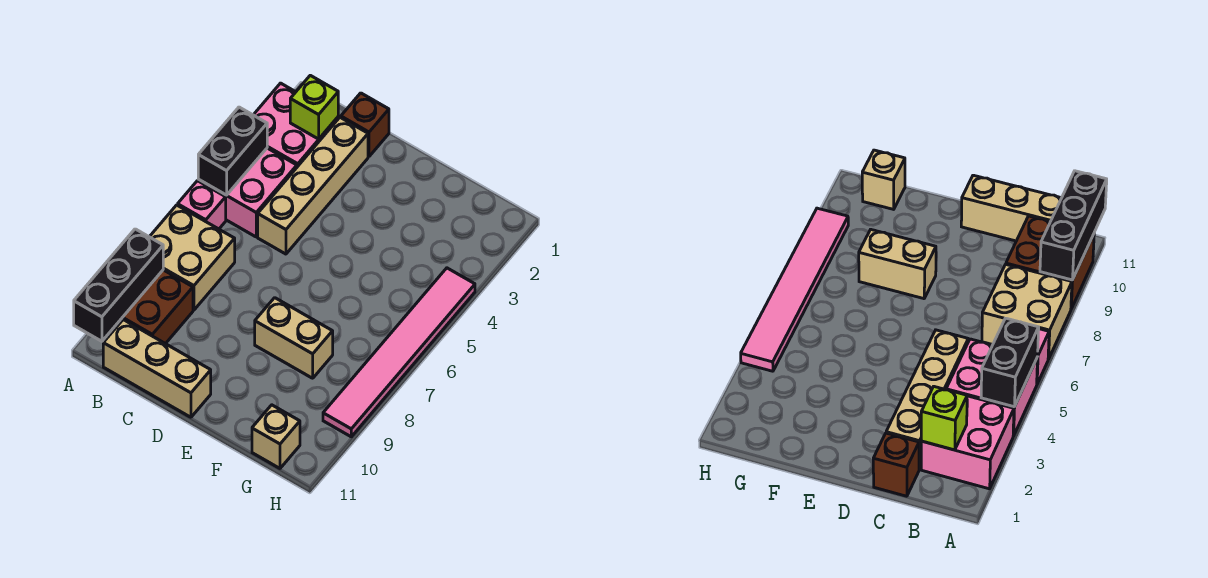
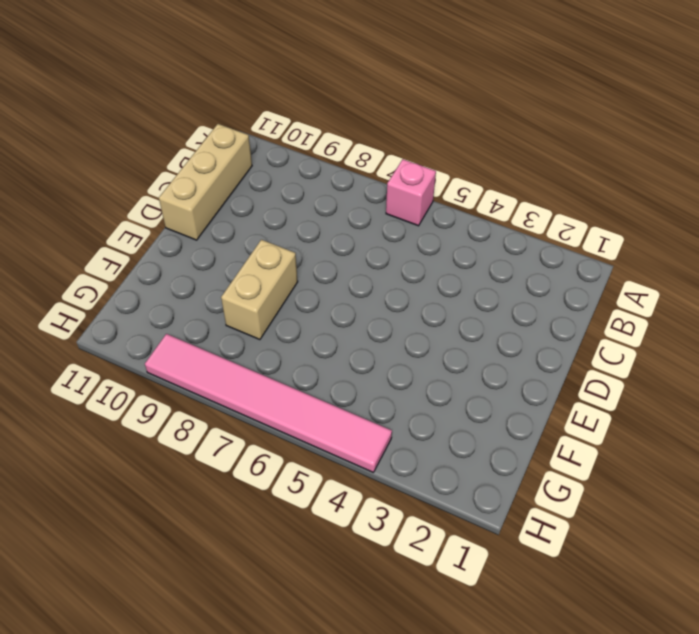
none -> pink brick A2:B3 level 1
none -> pink brick A4:B5 level 1
none -> tan brick A7:B8 level 1

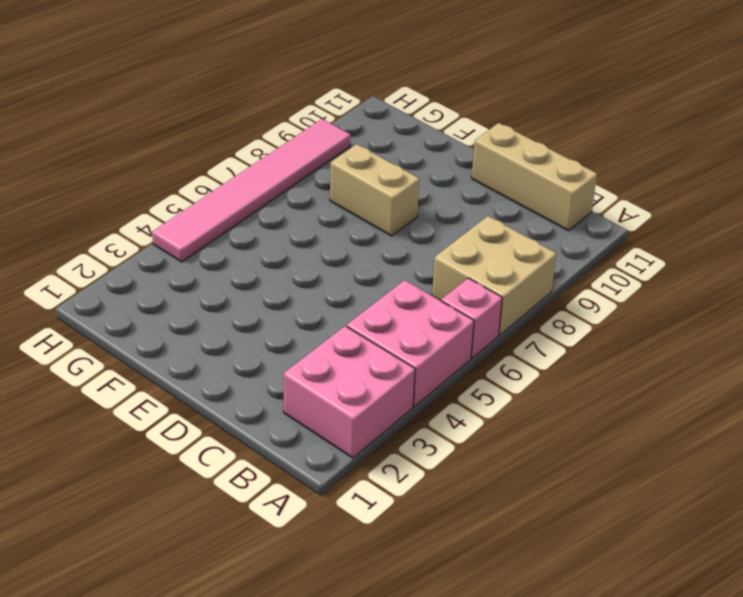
none -> brown brick A9:B10 level 1
none -> brown brick C1 level 1
none -> tan brick C2:C5 level 1

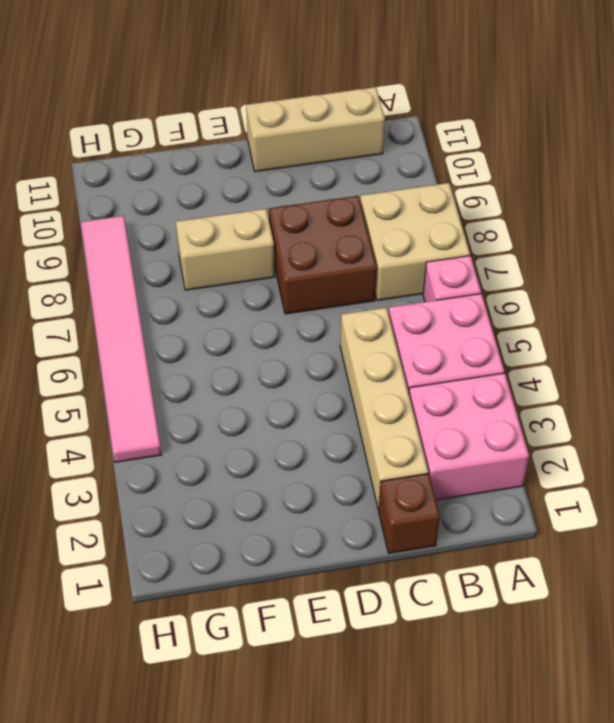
brown brick C7:D8 level 1 -> brown brick A9:B10 level 1
none -> tan brick G11 level 1
none -> black brick A4:A5 level 2
none -> black brick A9:A11 level 2

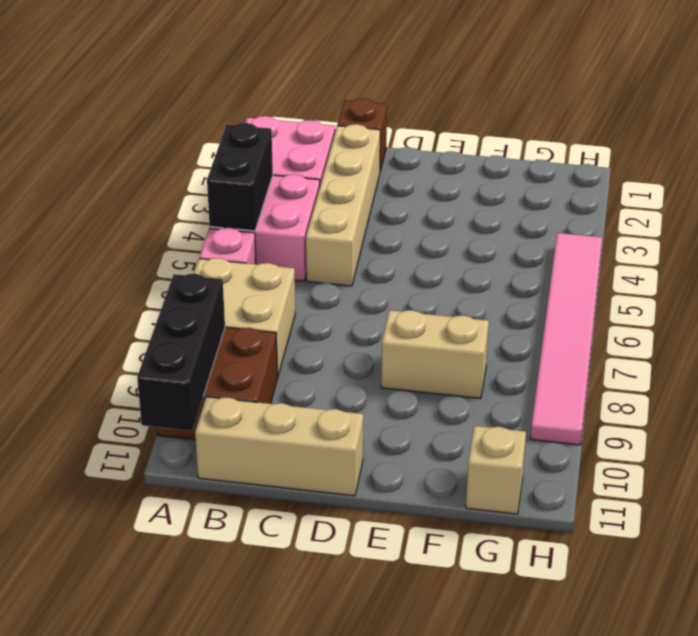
none -> lime brick B2 level 2

